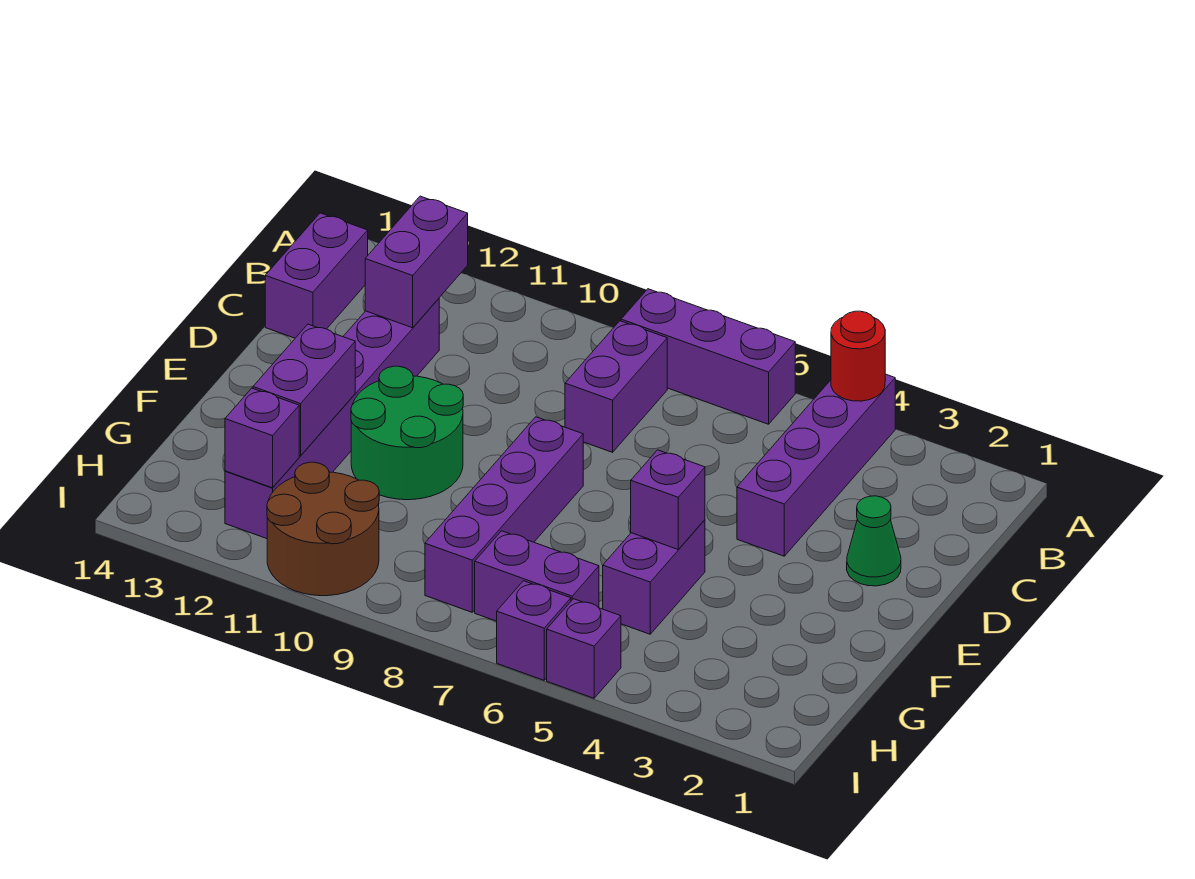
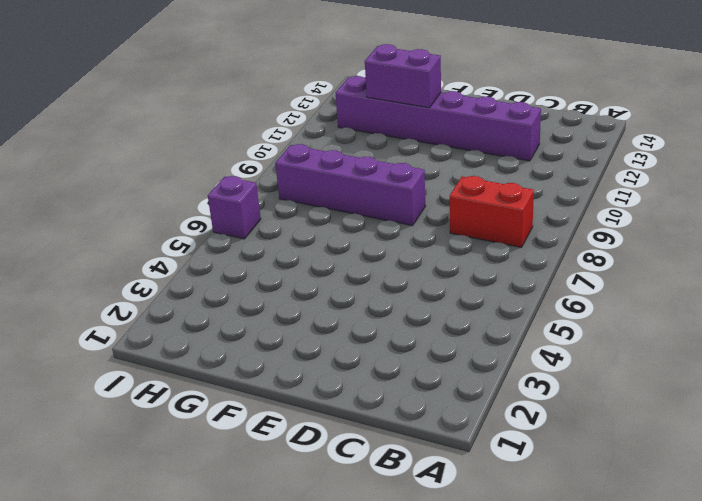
red brick B8:C8 level 1 -> purple brick B8:C8 level 1
none -> purple brick A4:D4 level 1
none -> purple brick A6:A8 level 1
none -> purple brick B14:C14 level 1

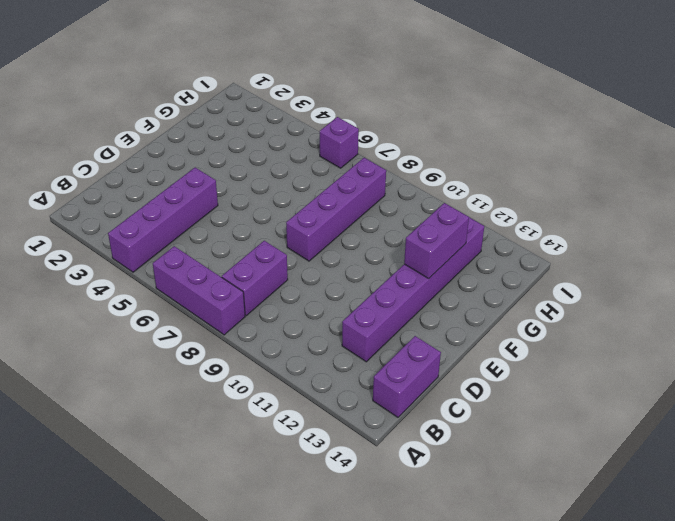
none -> green cone D2 level 1
none -> green round brick E10:F11 level 1
none -> purple brick F5:G5 level 1

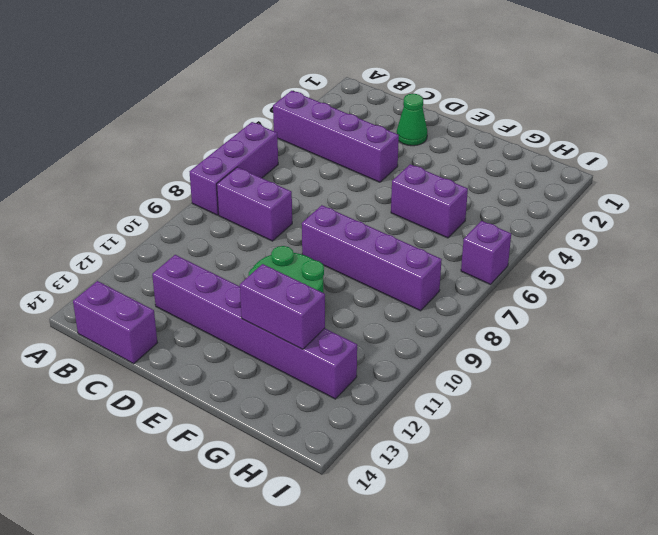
none -> purple brick H6:H7 level 1
none -> brown round brick H10:I11 level 1
none -> purple brick I5 level 1

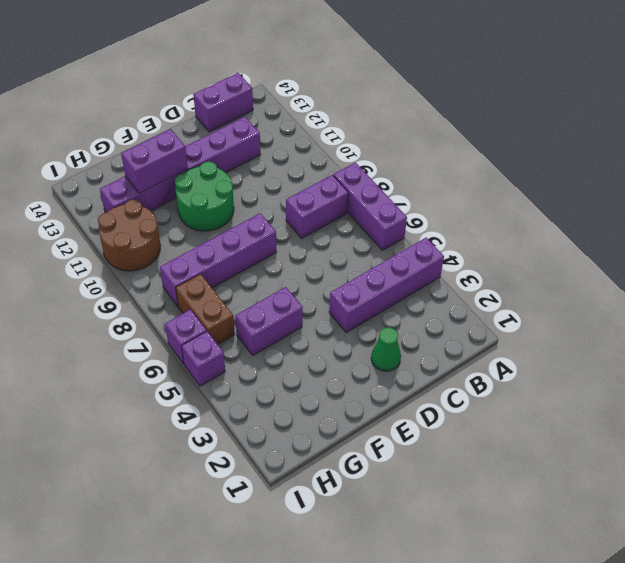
brown brick H6:H7 level 1 -> purple brick H6:H7 level 1
none -> red round brick A4 level 2
none -> purple brick B12:C12 level 2
none -> purple brick F5 level 2

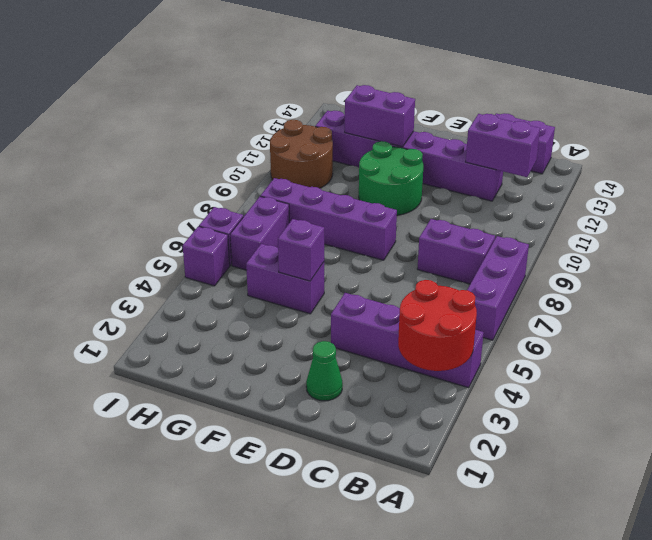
red round brick A3:B4 level 2 -> red round brick A4 level 2
none -> purple brick H12 level 2

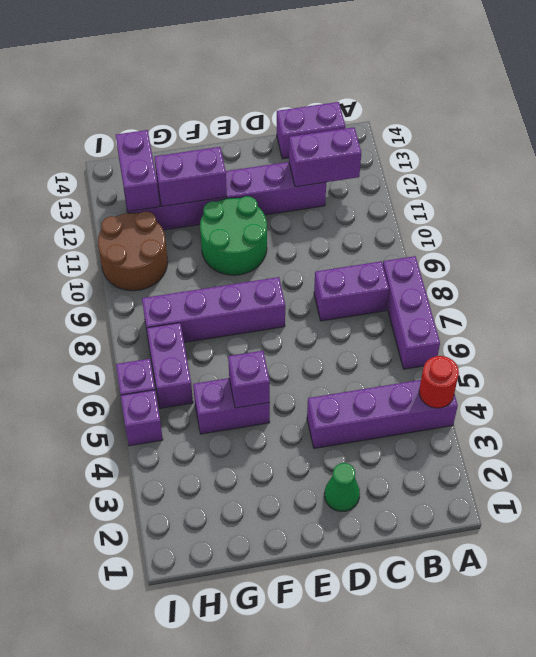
purple brick H12:H13 level 2 -> purple brick H12 level 2

